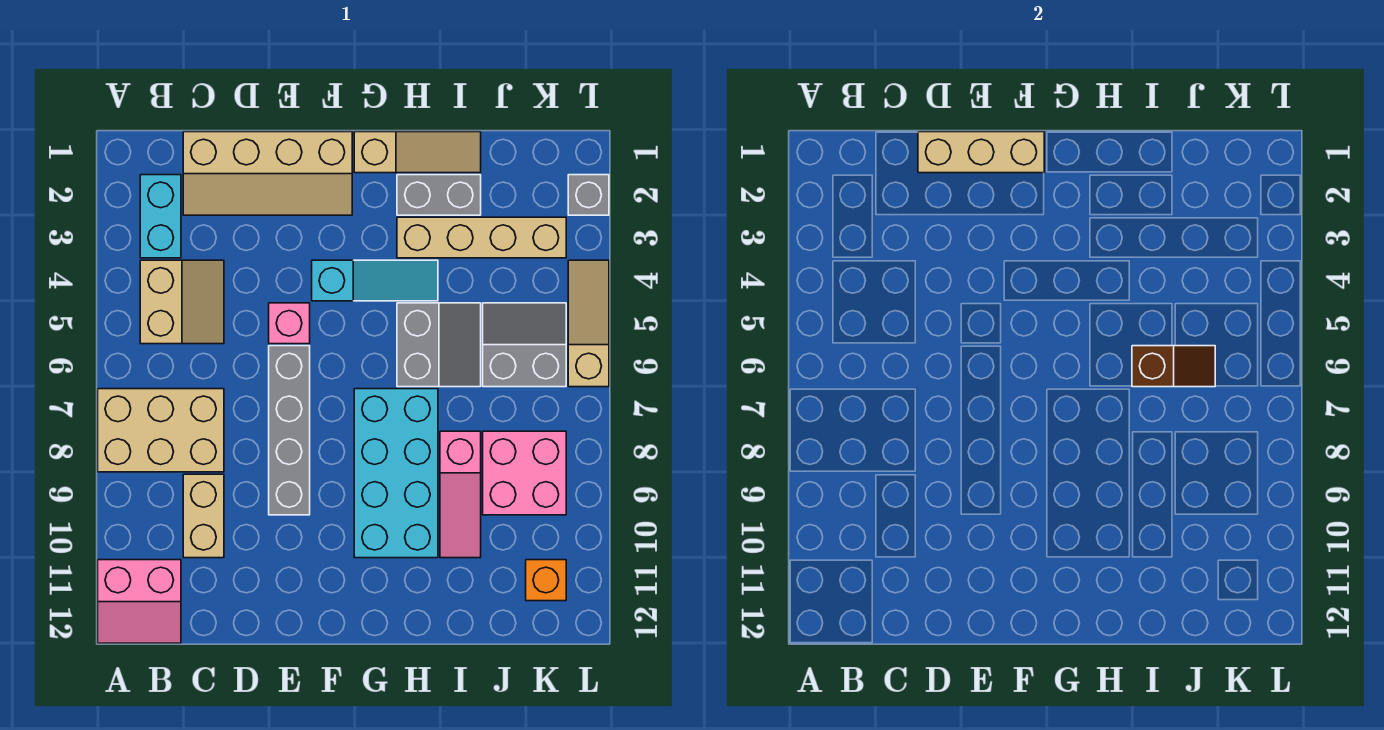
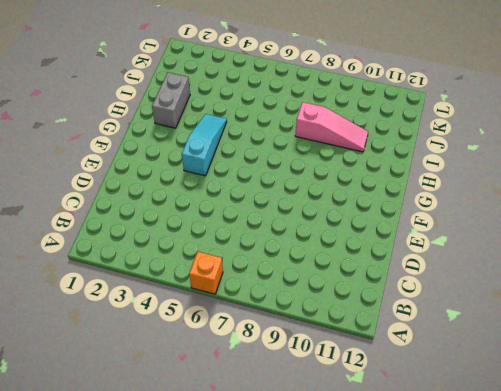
orange brick A6 level 1 -> orange brick K11 level 1
none -> tan brick A7:C8 level 1
none -> pink slope A11:B12 level 1 top 11
none -> cyan brick B2:B3 level 1

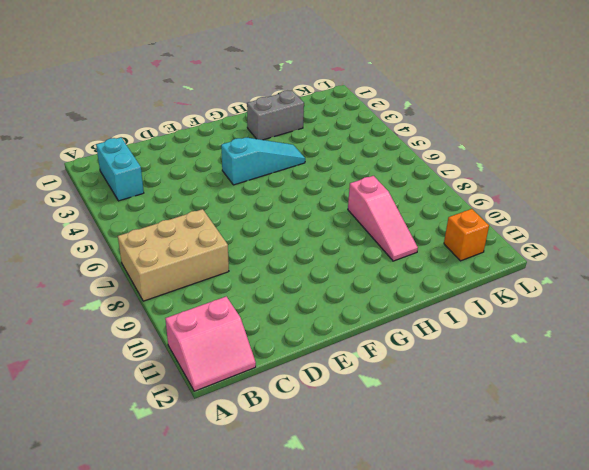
none -> tan slope B4:C5 level 1 top B
none -> tan slope C1:F2 level 1 top 1
none -> tan brick C9:C10 level 1

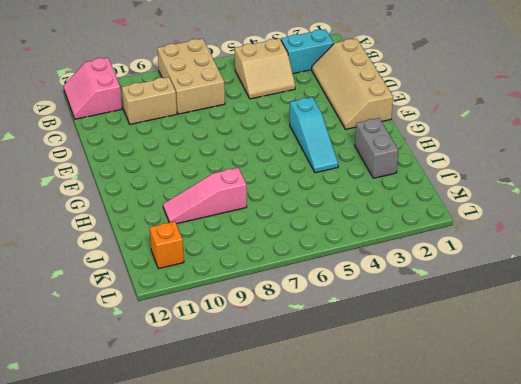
none -> pink brick E5 level 1
none -> grey brick E6:E9 level 1
none -> tan slope G1:I1 level 1 top G

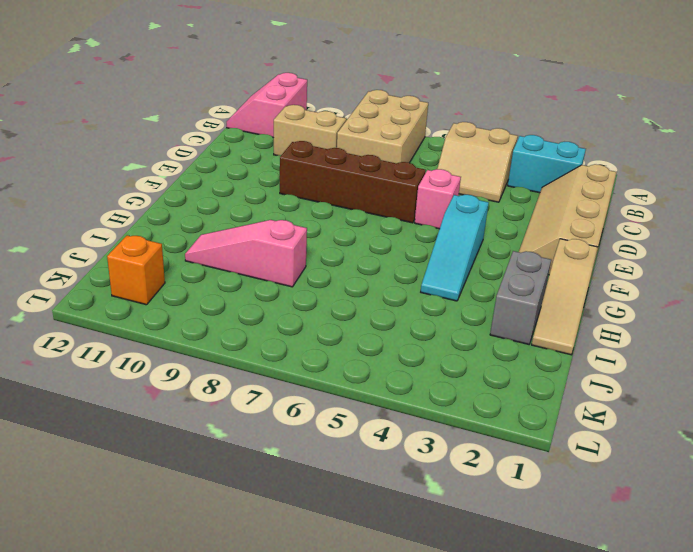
brown brick E6:E9 level 1 -> grey brick E6:E9 level 1
none -> cyan brick G7:H10 level 1
none -> tan brick H3:K3 level 1
none -> grey slope H5:I6 level 1 top H

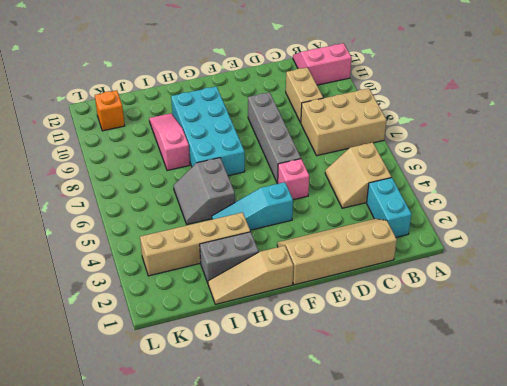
none -> grey slope J5:K6 level 1 top 6
none -> pink brick J8:K9 level 1
none -> grey brick L2 level 1

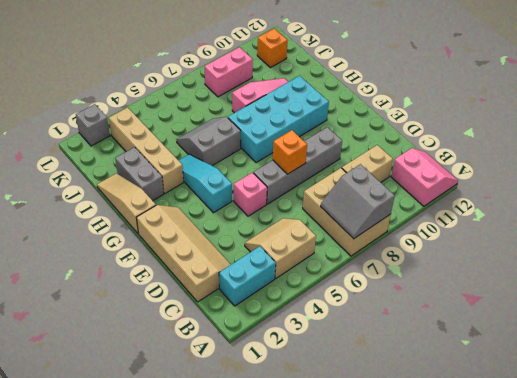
grey slope A7:B8 level 2 top 8 -> grey slope J5:K6 level 1 top 6
orange brick E7 level 2 -> none
pink brick K8:K9 level 1 -> pink brick J8:K9 level 1
none -> tan slope L4:L6 level 1 top 6
none -> tan brick D1:F1 level 2
none -> brown slope I6:J6 level 2 top I

